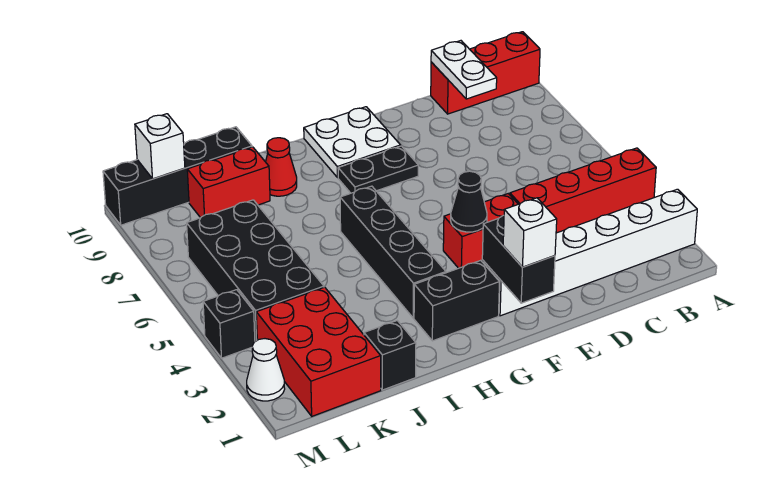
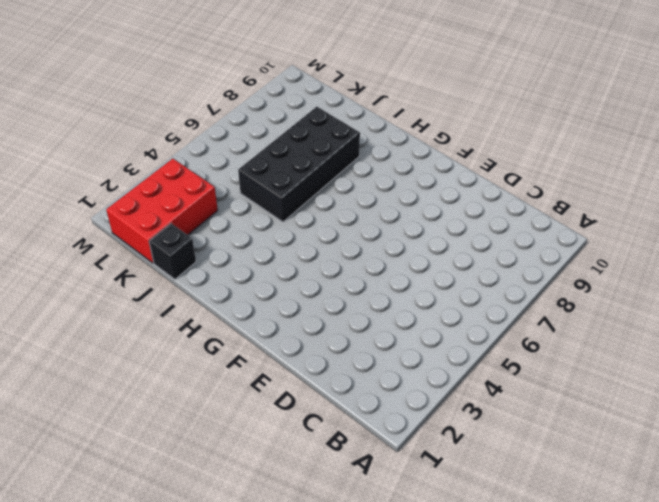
black brick I5:J8 level 1 -> black brick K4:L7 level 1
none -> white brick A2:F2 level 1
none -> red brick A4:D4 level 1
none -> red brick A10:C10 level 1

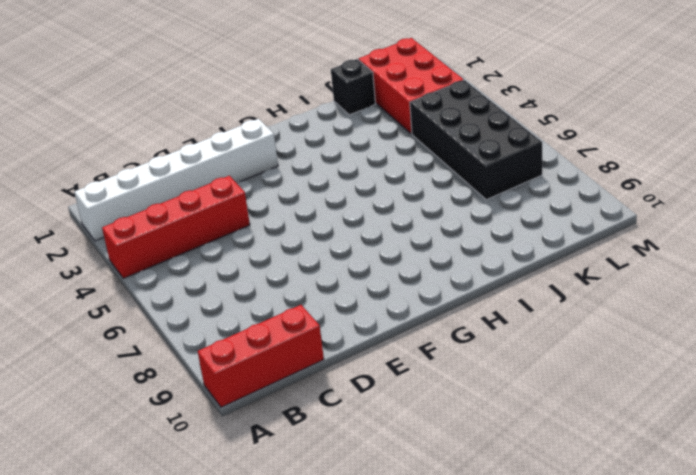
none -> red brick E4:F4 level 1
none -> black plate F8:G8 level 1
none -> white plate F9:G10 level 1

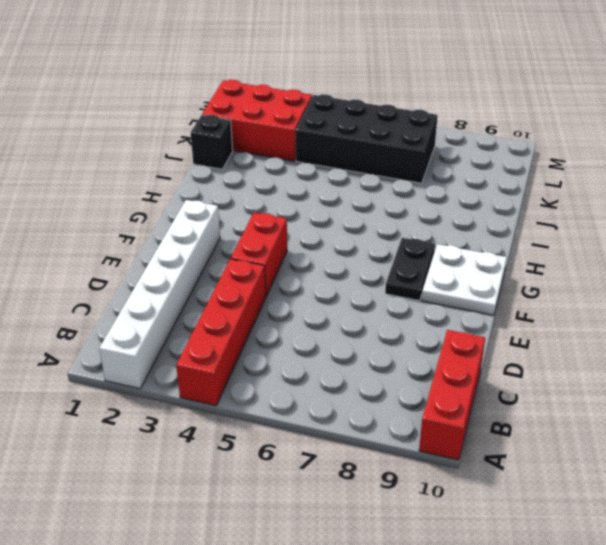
none -> black brick G2:H2 level 1
none -> black brick H3:H6 level 1
none -> red cone I9 level 1

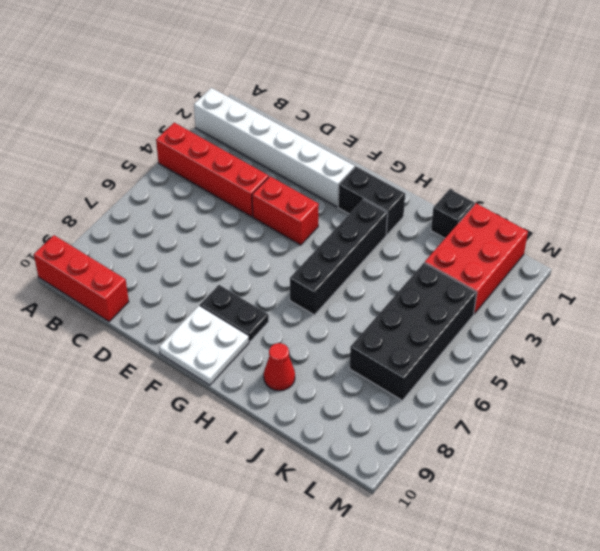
none -> red brick J9:K9 level 1
none -> black brick J10:M10 level 1
none -> white cone M2 level 1

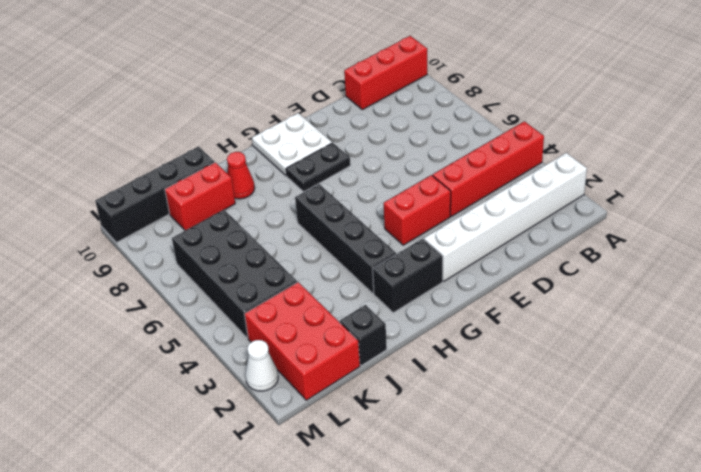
none -> black brick M4 level 1
none -> white plate C9:C10 level 2
none -> black brick F1:F2 level 2

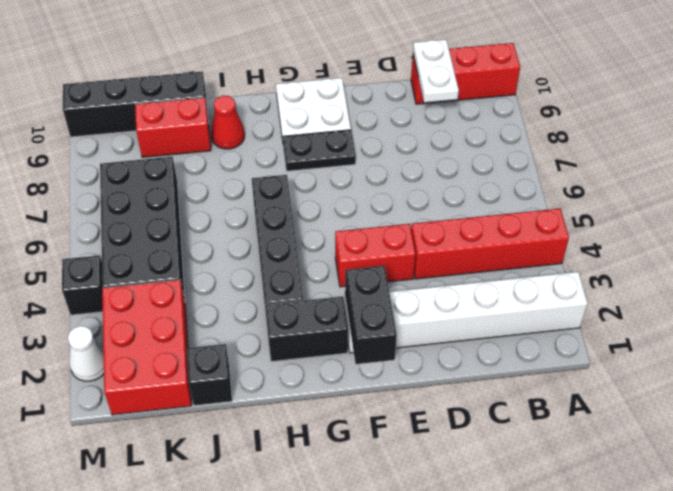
none -> black cone F4 level 2
none -> white brick L10 level 2
none -> white brick F1 level 3

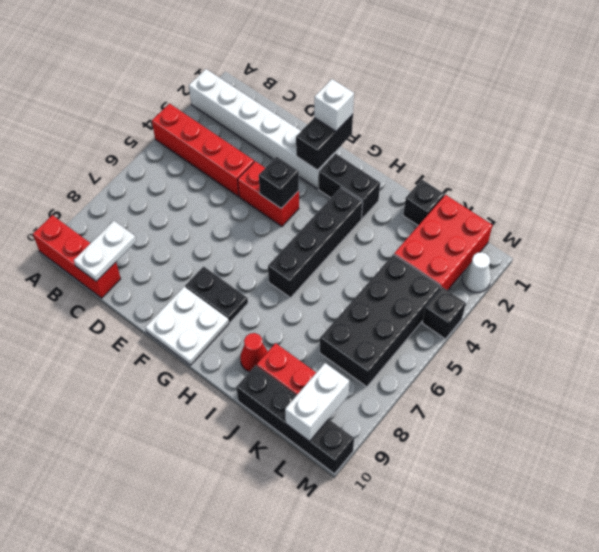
black brick F4 level 2 -> black cone F4 level 2
white brick L9:L10 level 2 -> white brick L10 level 2

